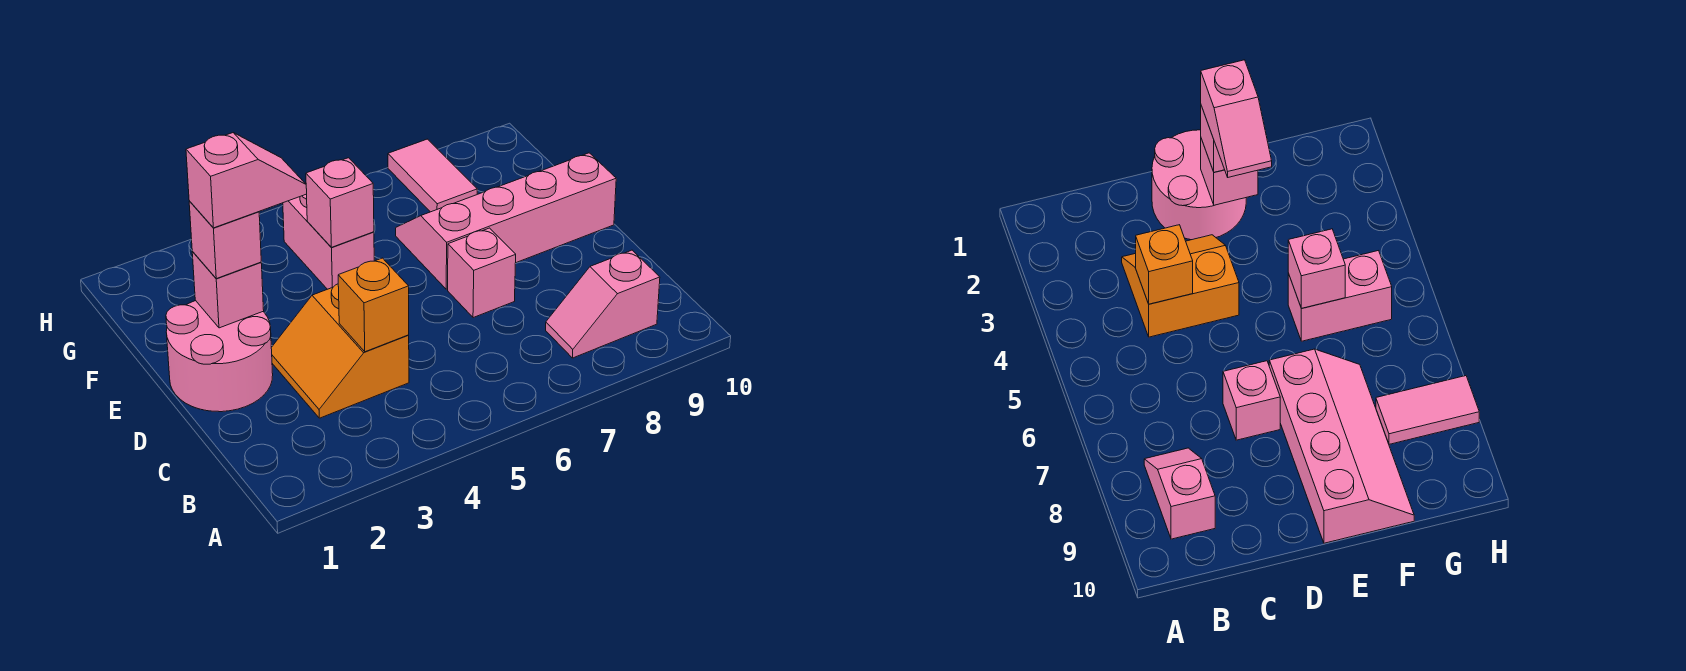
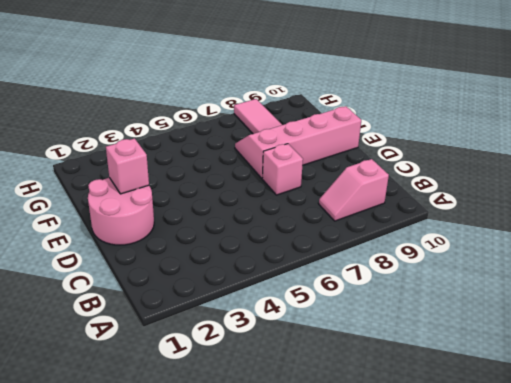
none -> orange slope C3:D4 level 1 top 4
none -> pink brick F5:G5 level 1
none -> orange brick C4 level 2

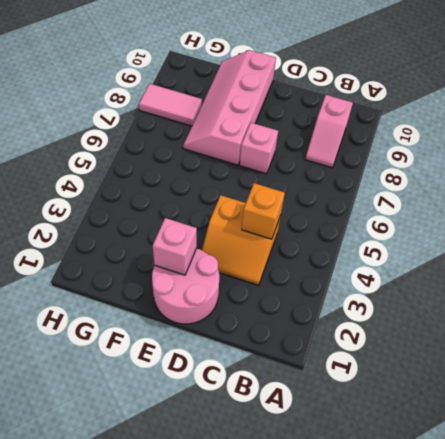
none -> pink brick F5:G5 level 1
none -> pink brick F5 level 2
none -> pink brick E2 level 3

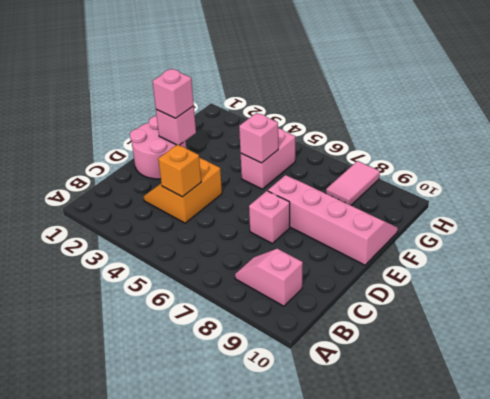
none -> pink slope E2:E3 level 4 top 2

